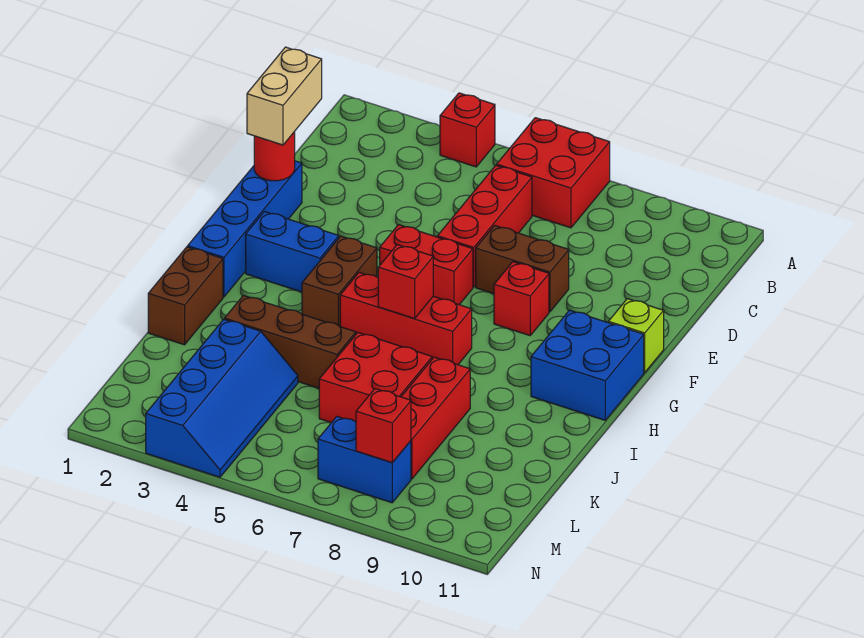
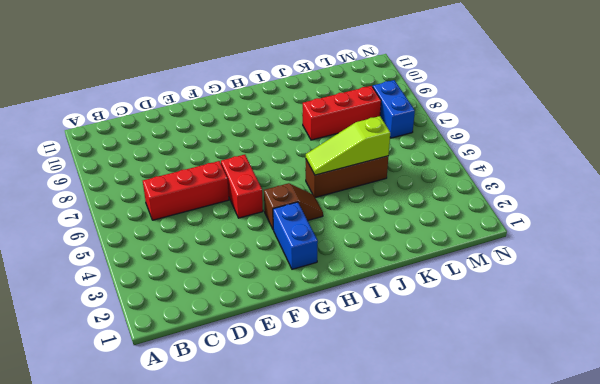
brown slope G4:H4 level 1 top G -> brown brick G4:H4 level 1
brown brick I5:K5 level 1 -> brown brick J3:J5 level 1
lime slope I5:K5 level 2 top K -> none
none -> red brick A4 level 1
none -> red brick A6:B7 level 1
none -> blue brick E1:H1 level 1

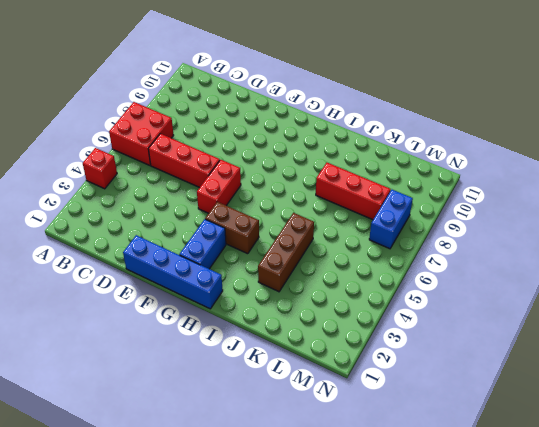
none -> brown brick E7:E8 level 1
none -> red brick F8 level 1
none -> lime brick F11 level 1

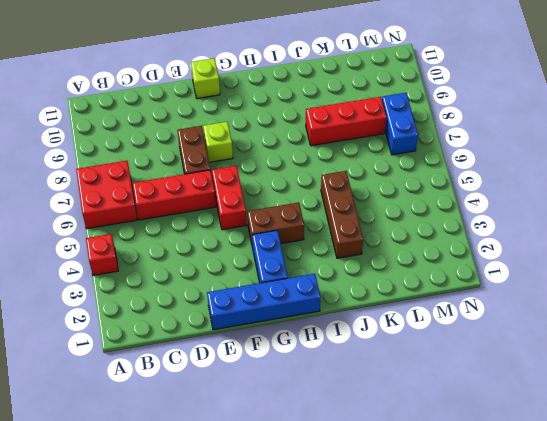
lime brick F8 level 1 -> red brick F8 level 1
none -> blue brick G10:H11 level 1
none -> red brick H5:H7 level 1
none -> brown brick I1:J1 level 1

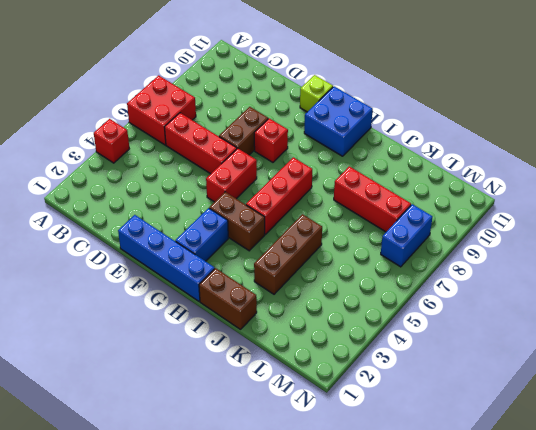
none -> red brick J6:K7 level 1
none -> blue slope K3:N4 level 1 top 3
none -> red round brick E1 level 2

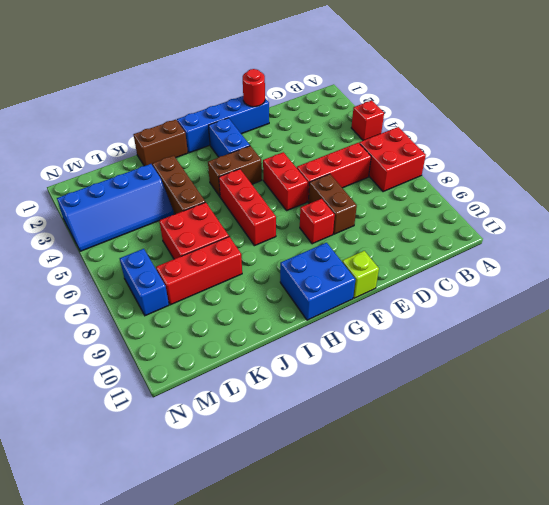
none -> red brick H6 level 2
none -> red brick M8 level 2
none -> tan brick D1:E1 level 3

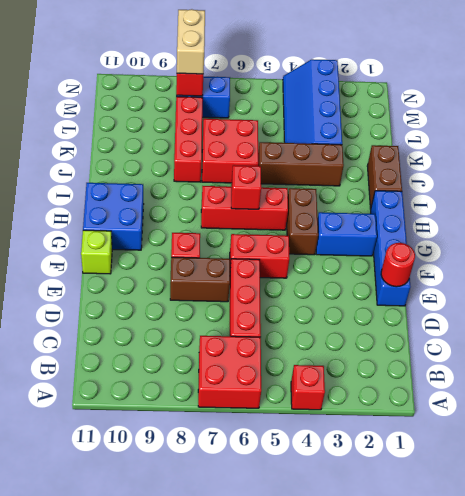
tan brick M8:N8 level 3 -> tan brick D1:E1 level 3

